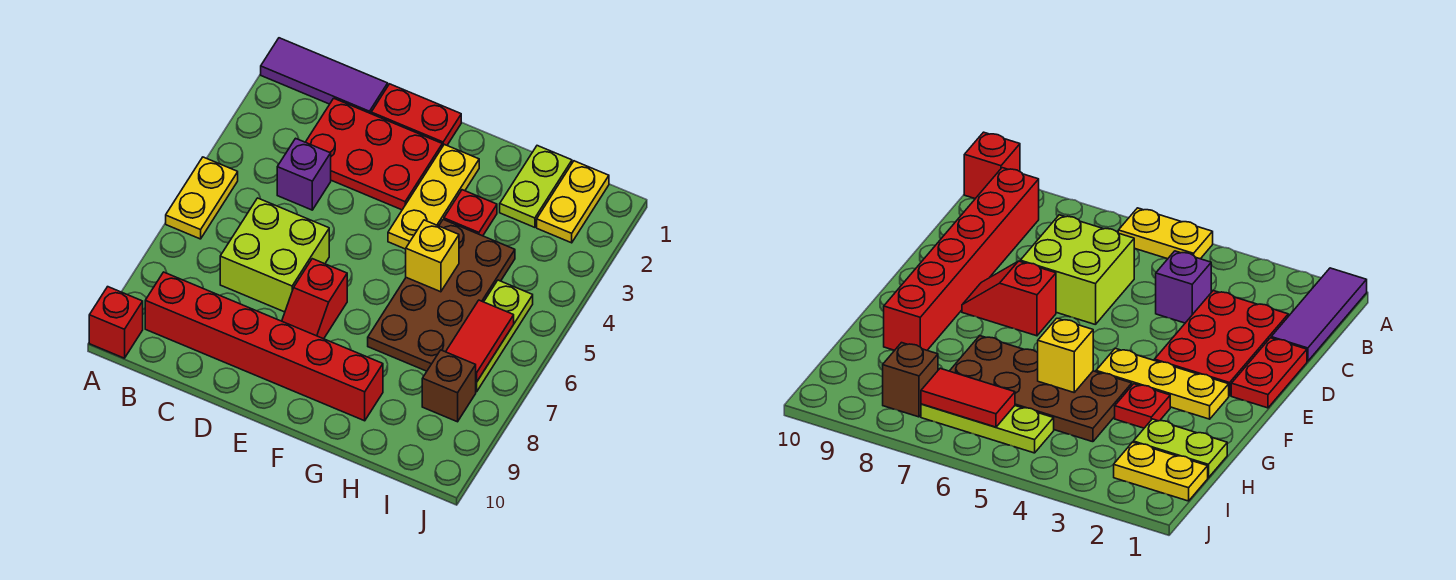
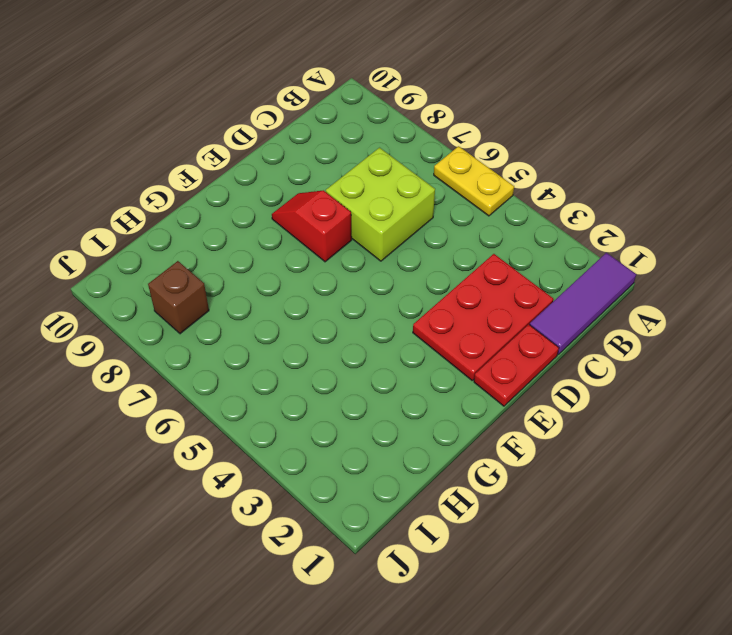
none -> red brick A10 level 1
none -> red brick B9:G9 level 1
none -> purple brick C4 level 1

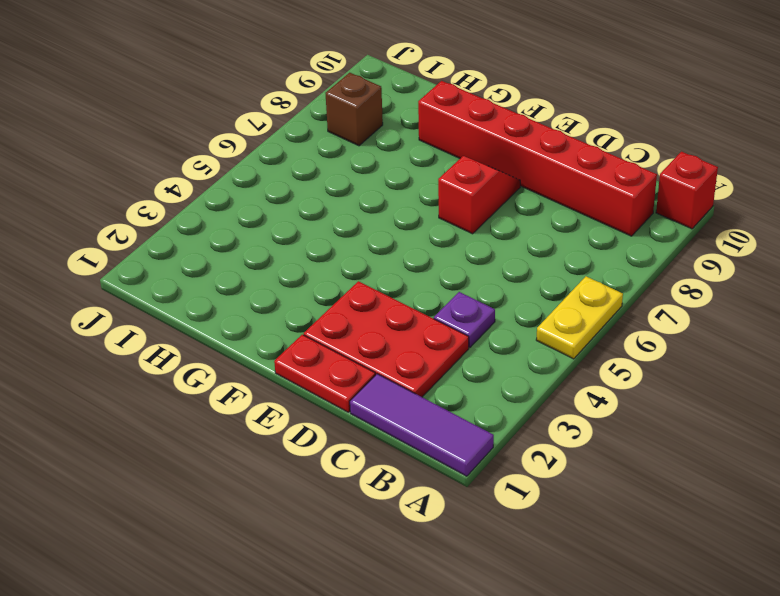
purple plate C4 level 1 -> purple brick C4 level 1
none -> lime brick C6:D7 level 1
none -> yellow plate F2:F4 level 1
none -> red plate G3 level 1

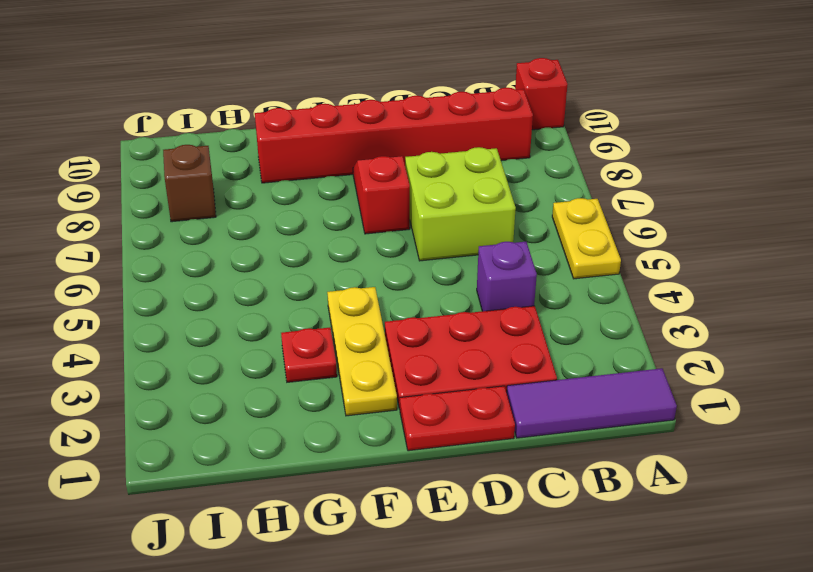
none -> brown plate G4:H7 level 1
none -> lime plate H1:H2 level 1
none -> yellow plate I1:I2 level 1

